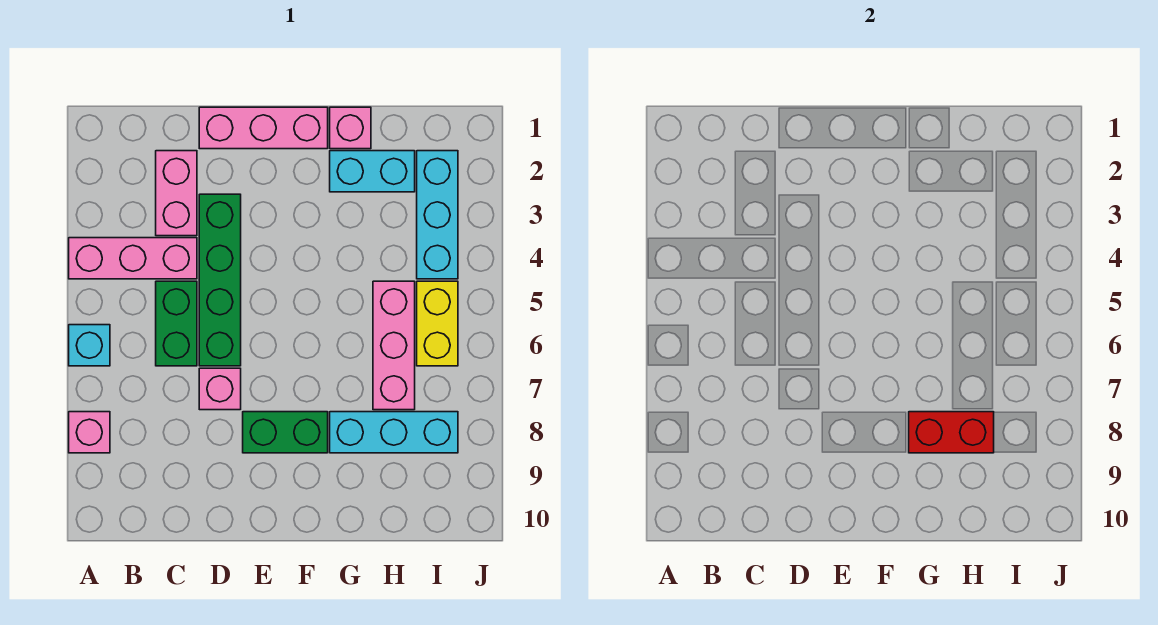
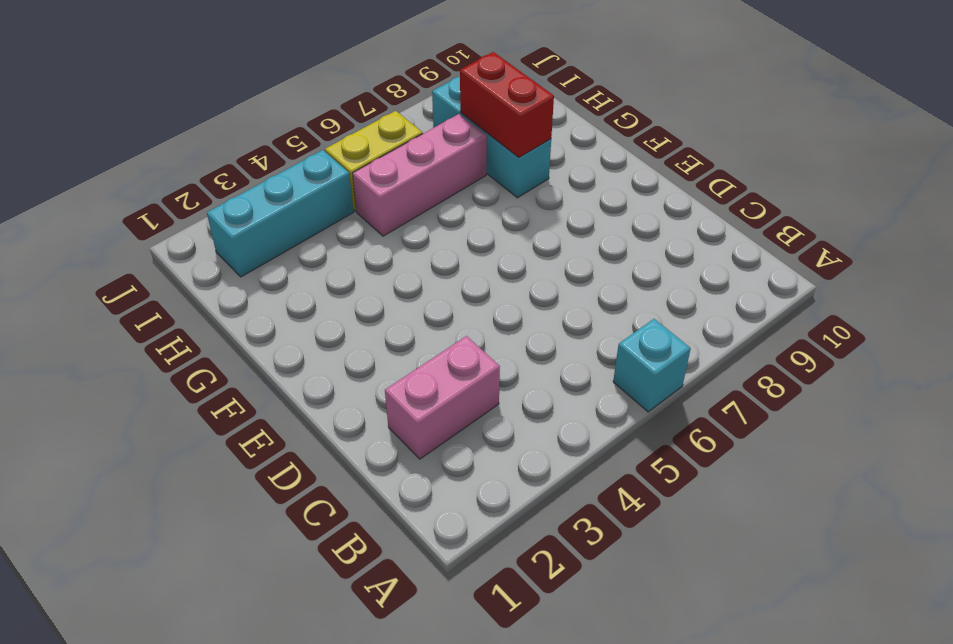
none -> pink brick A4:C4 level 1
none -> pink brick A8 level 1
none -> green brick C5:C6 level 1

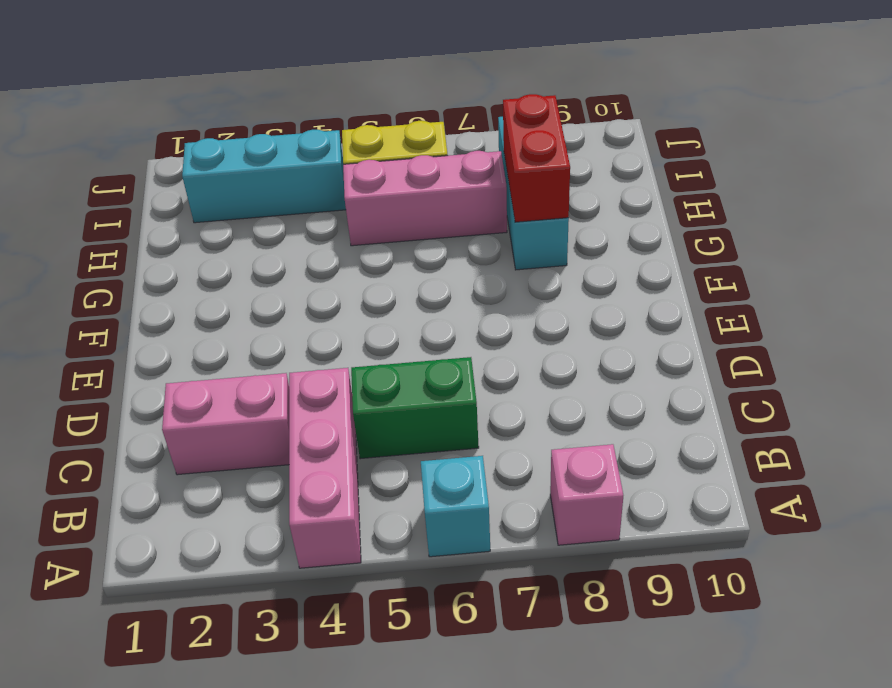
none -> pink brick D1:F1 level 1
none -> green brick D3:D6 level 1
none -> pink brick D7 level 1

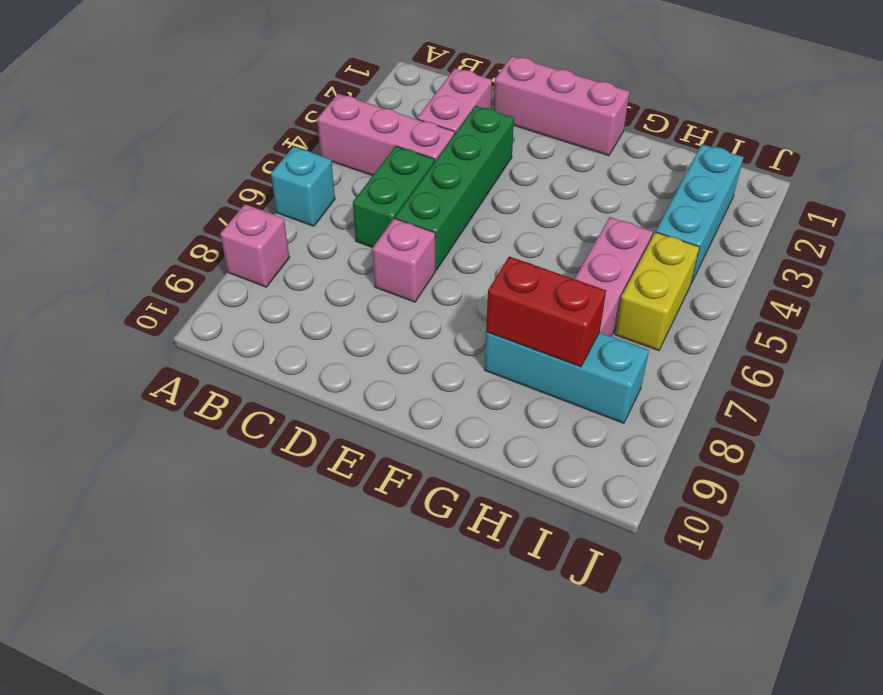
none -> green brick E8:F8 level 1
none -> pink brick G1 level 1
none -> cyan brick G2:H2 level 1

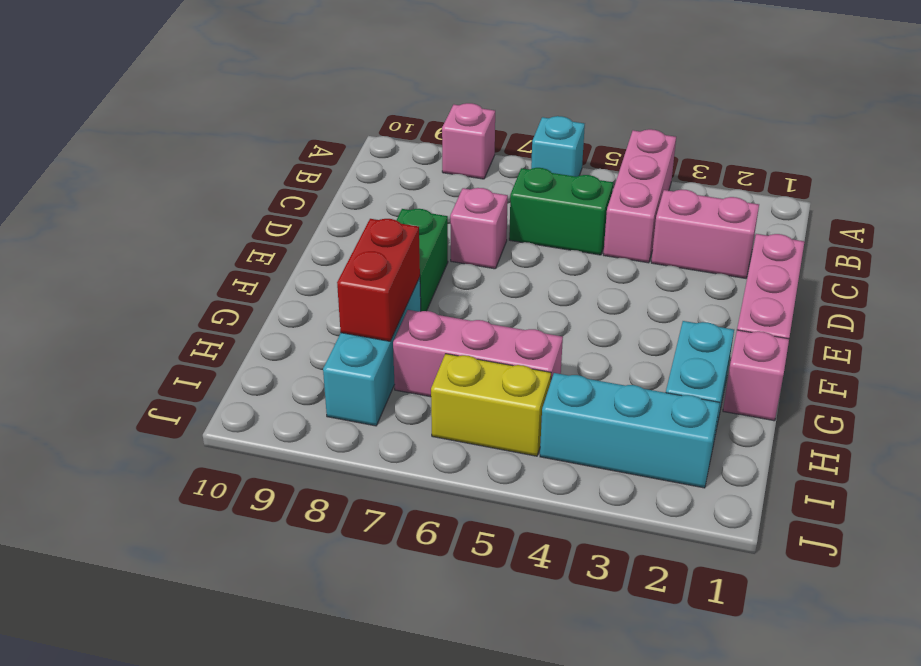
none -> green brick D3:D6 level 1

